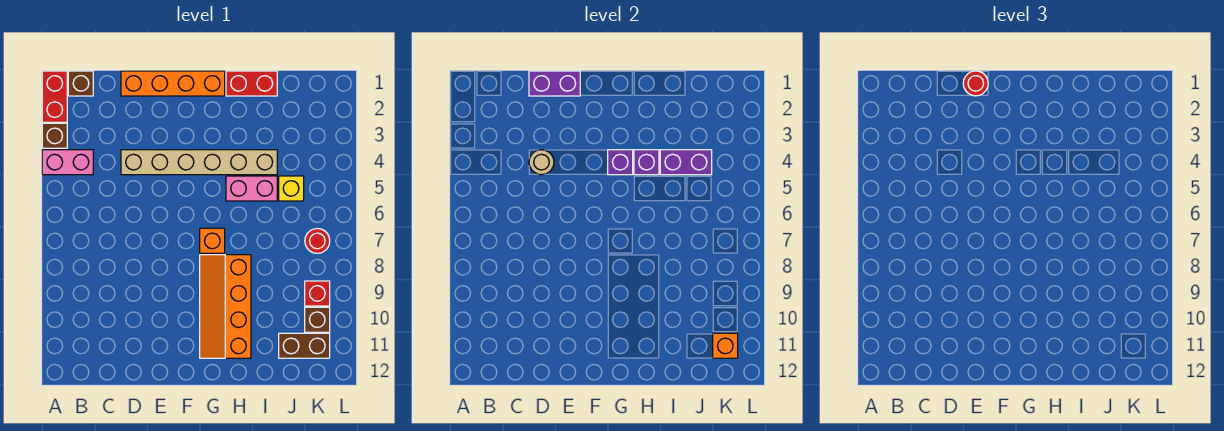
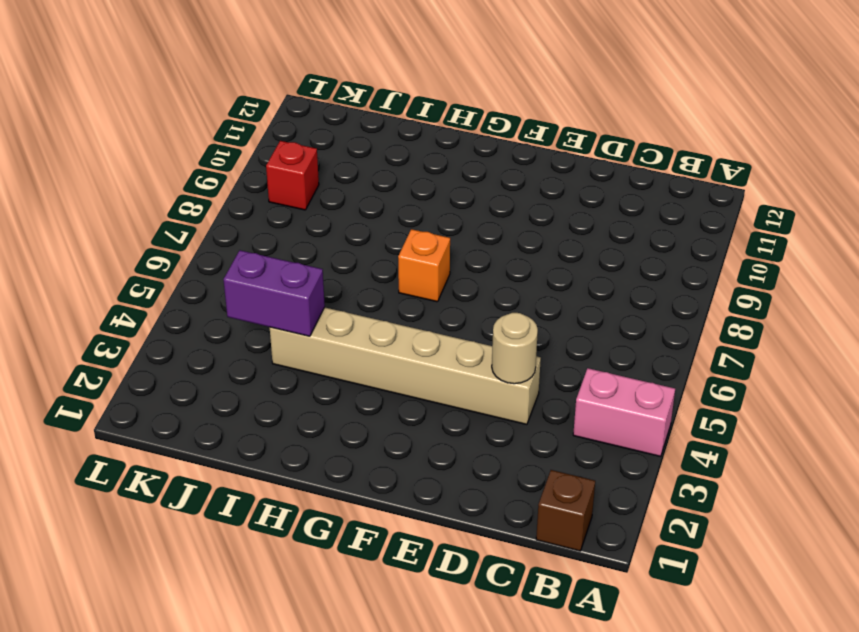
none -> red brick A1:A2 level 1
none -> brown brick A3 level 1
none -> orange brick D1:G1 level 1

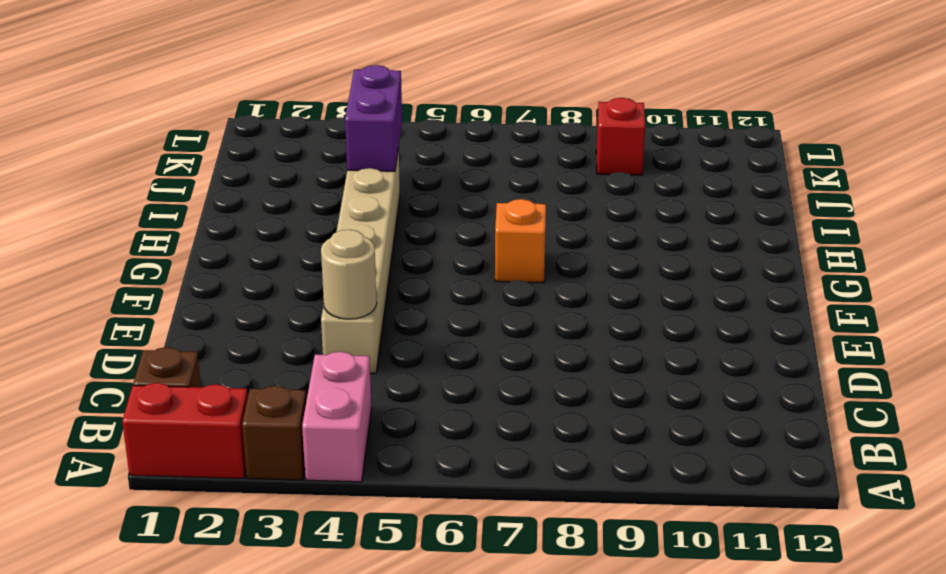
none -> orange brick D1:G1 level 1
none -> orange slope G8:H11 level 1 top H
none -> red brick H1:I1 level 1

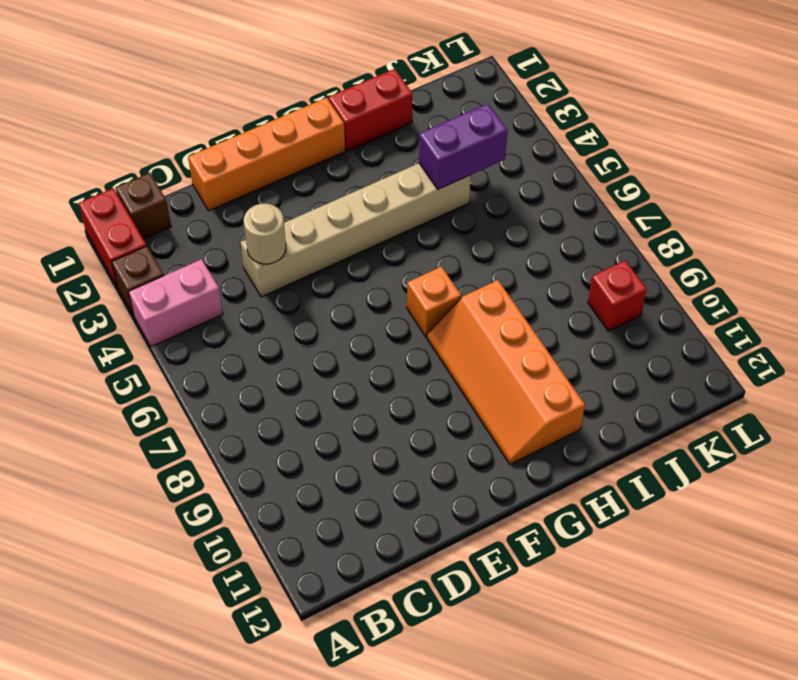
none -> pink brick H5:I5 level 1
none -> yellow brick J5 level 1
none -> brown brick J11:K11 level 1

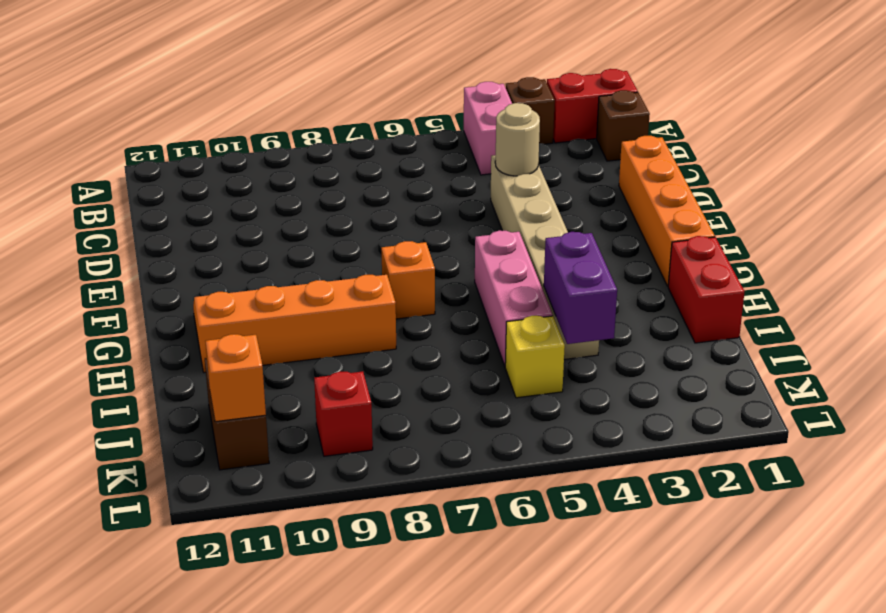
pink brick G5:I5 level 1 -> pink brick H5:I5 level 1
none -> red round brick K7 level 1
none -> brown brick K10 level 1
none -> purple brick D1:E1 level 2

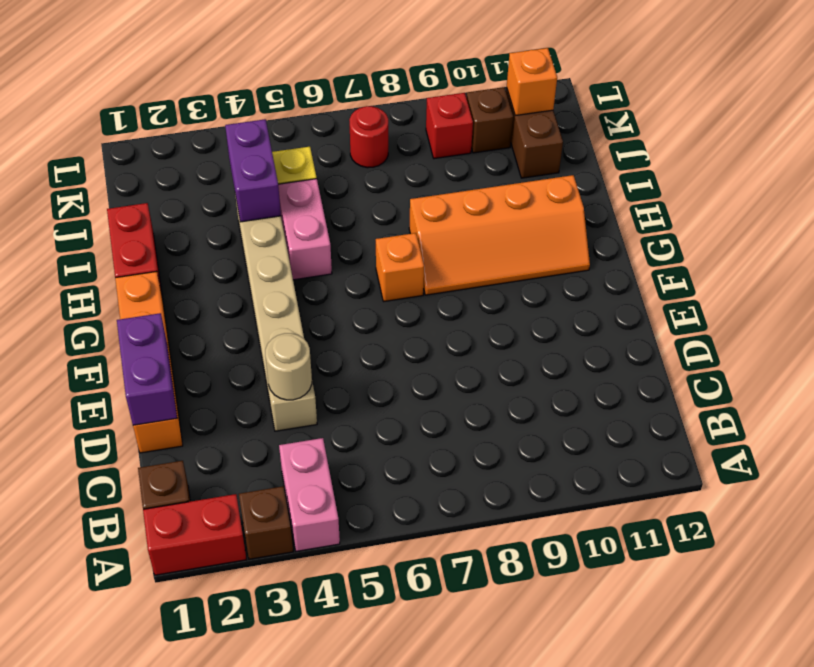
none -> purple brick G4 level 2
none -> purple brick H4 level 2
none -> red round brick E1 level 3

